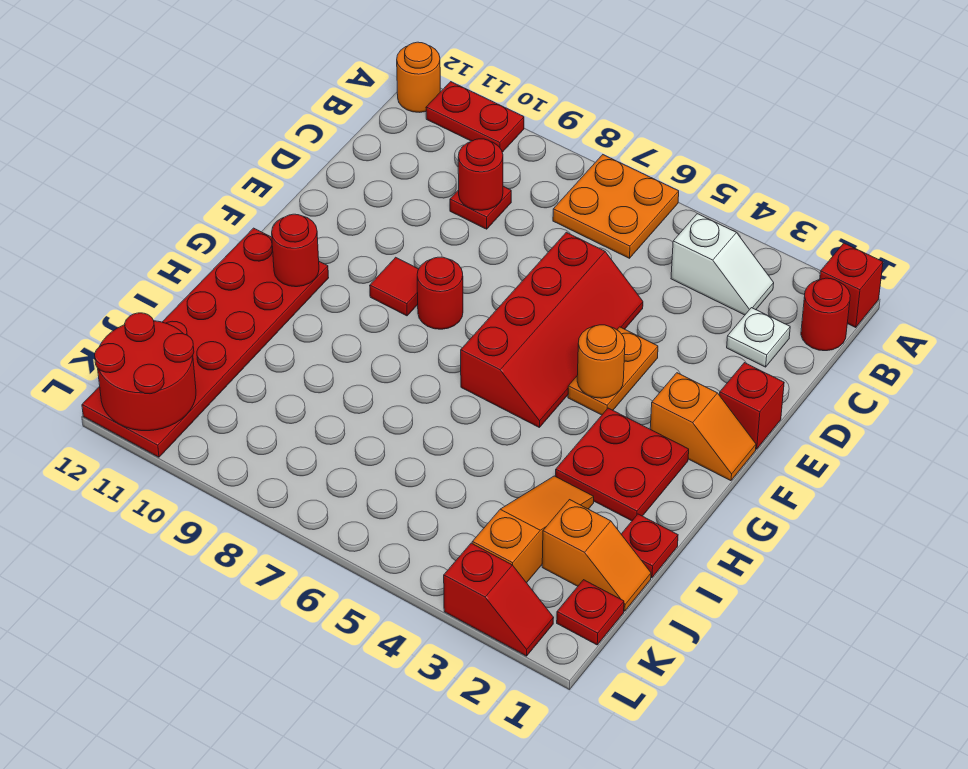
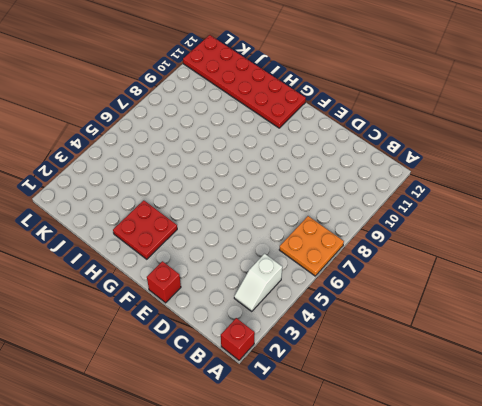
none -> red plate A10:A11 level 1
none -> orange round brick A12 level 1
none -> red round brick B1 level 1

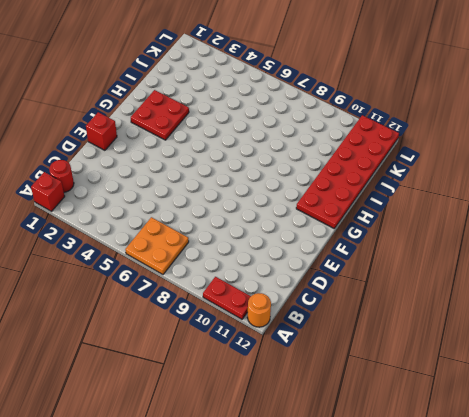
none -> white slope B3:B4 level 1 top 4
none -> white plate C2 level 1
none -> red plate C9 level 1

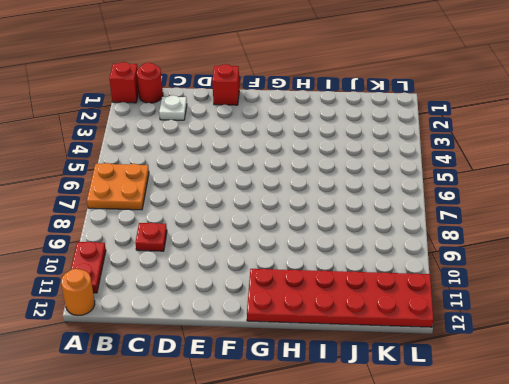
none -> white slope B3:B4 level 1 top 4
none -> red slope D5:G6 level 1 top 6
none -> orange plate E4:F4 level 1

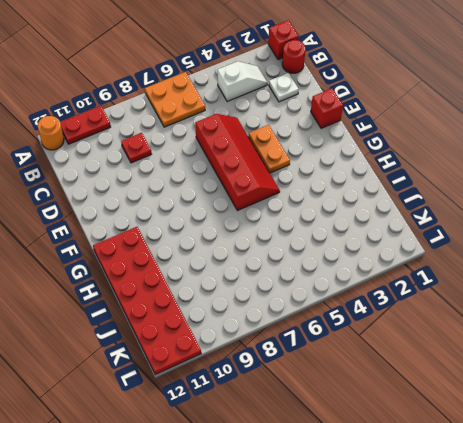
none -> orange slope F1:F2 level 1 top 2
none -> red round brick F8 level 1
none -> red tile F9 level 1

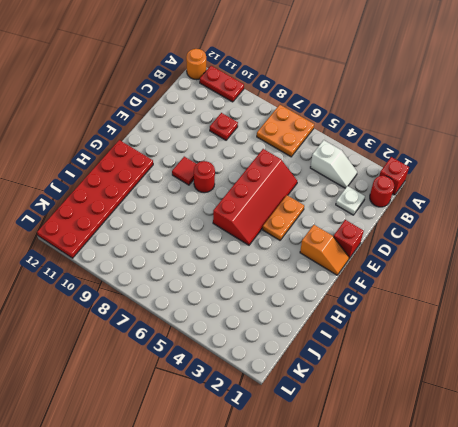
none -> red plate G2:H3 level 1
none -> red plate I1 level 1
none -> orange slope I3:K3 level 1 top K

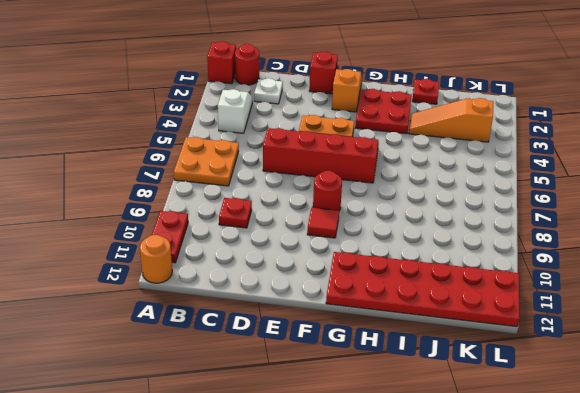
none -> orange slope J1:J2 level 1 top 2
none -> red plate K1 level 1
none -> red slope L2:L3 level 1 top 3

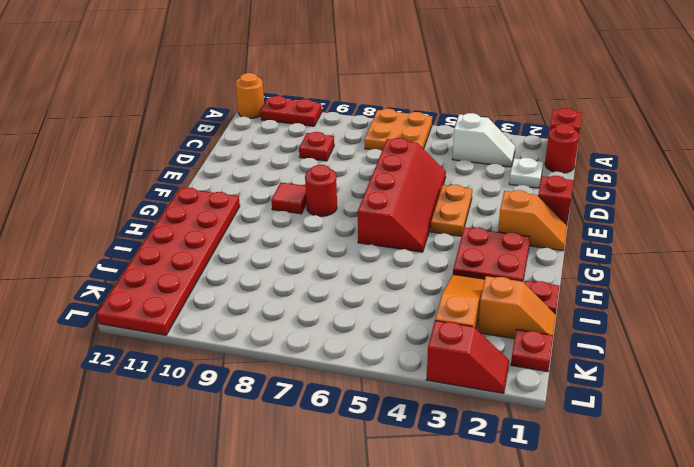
none -> red round brick C9 level 2
none -> orange round brick F4 level 2
none -> red round brick G11 level 2

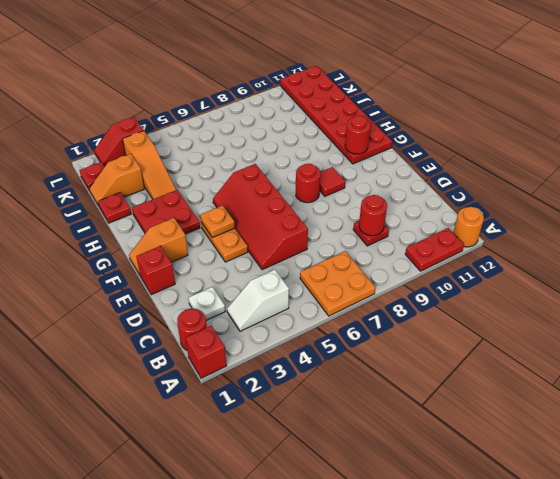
orange plate F4 level 2 -> orange round brick F4 level 2
none -> red round brick K11:L12 level 2

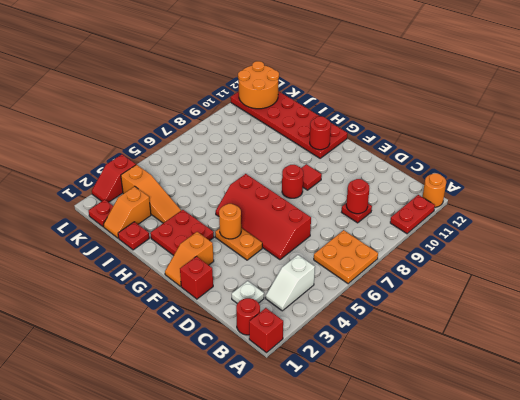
orange round brick K11:L12 level 2 -> red round brick K11:L12 level 2

